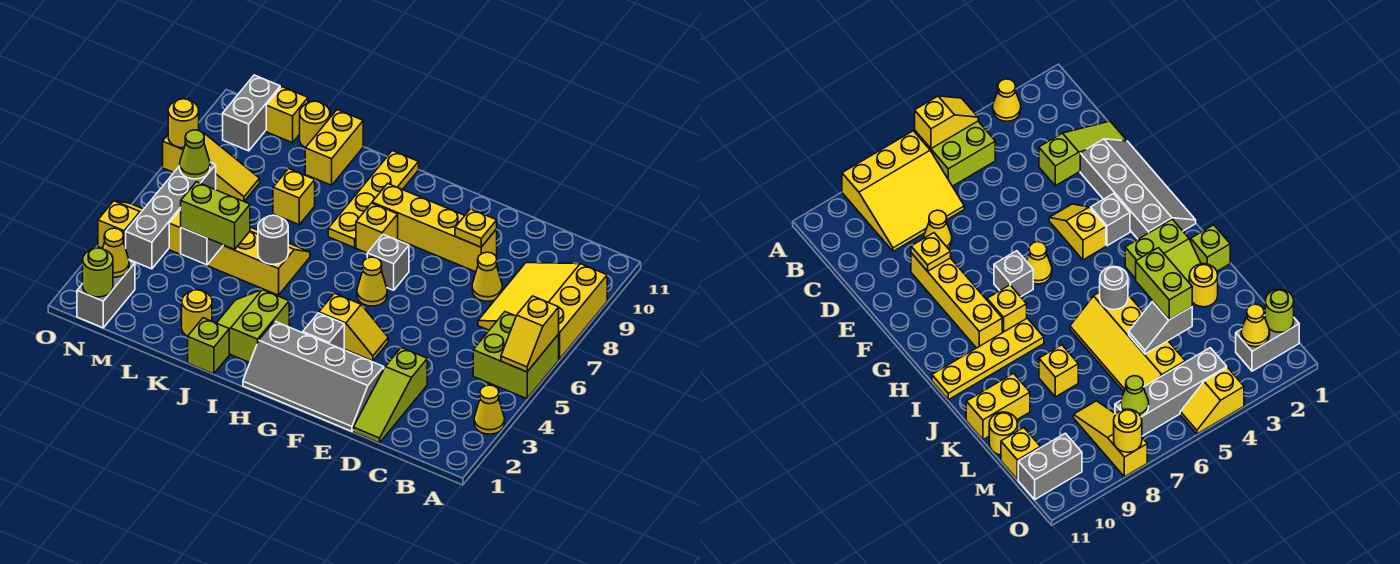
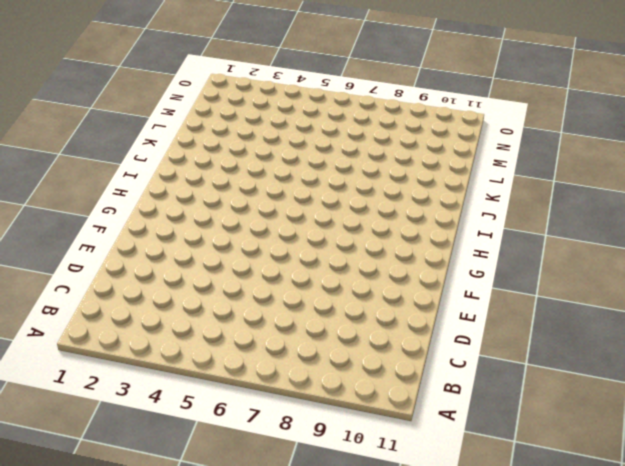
none -> yellow cone A3 level 1
none -> lime brick A5:B6 level 1
none -> yellow slope A7:C9 level 1 top A
none -> lime slope D1:D3 level 1 top 3

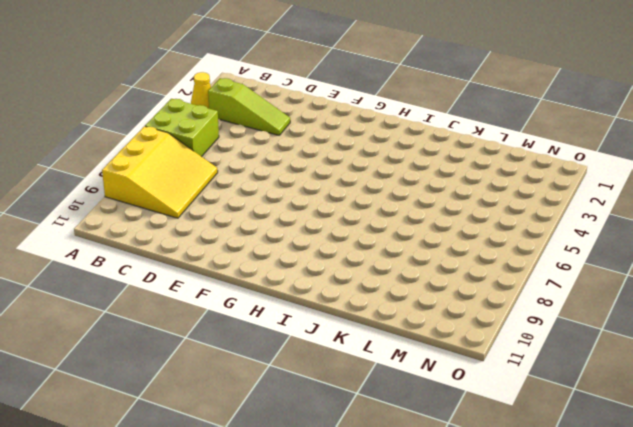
lime slope B3:D3 level 1 top B -> lime slope D1:D3 level 1 top 3
none -> yellow cone D8 level 1
none -> grey slope E1:H2 level 1 top 2
none -> yellow brick E9:H9 level 1
none -> yellow slope F4:G4 level 1 top G

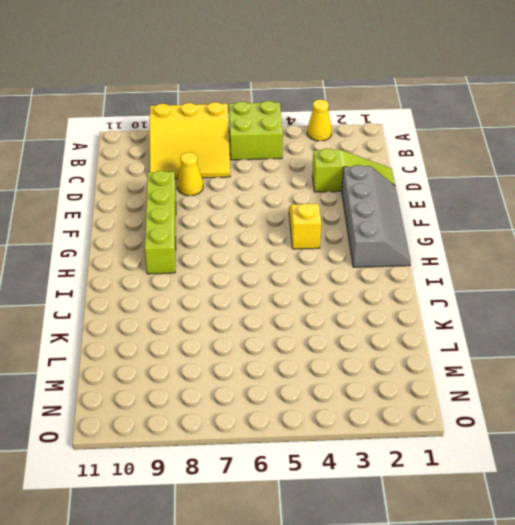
lime brick E9:H9 level 1 -> yellow brick E9:H9 level 1
none -> grey brick G3 level 1
none -> yellow cone G6 level 1
none -> grey brick G7 level 1
none -> yellow brick H8 level 1

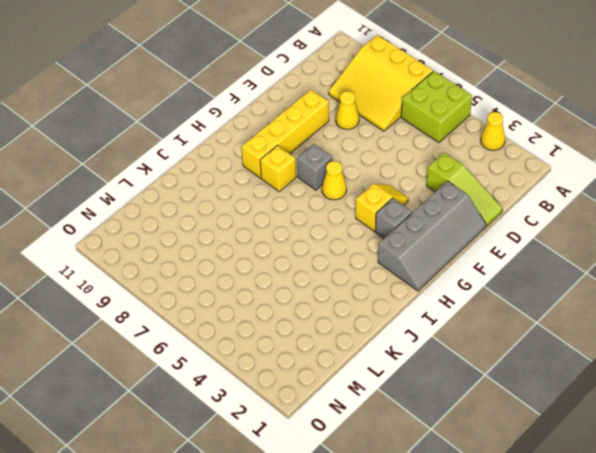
none -> lime slope I2:J3 level 1 top I
none -> yellow plate I8:I11 level 1
none -> lime brick J1 level 1
none -> yellow slope J5:M6 level 1 top 5

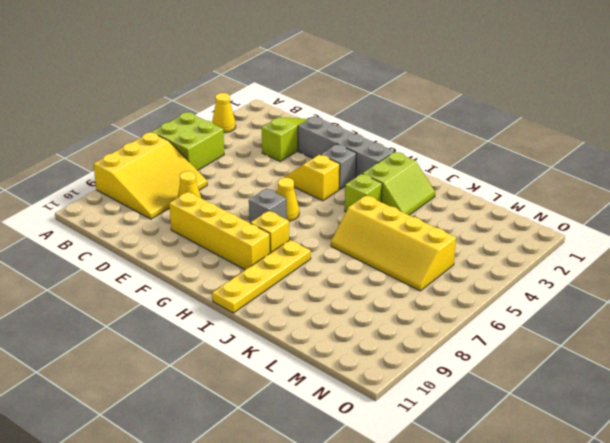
lime brick I4 level 1 -> lime brick J1 level 1
none -> yellow round brick K2 level 1
none -> yellow brick K8 level 1
none -> yellow brick K10:K11 level 1
none -> yellow round brick L11 level 1

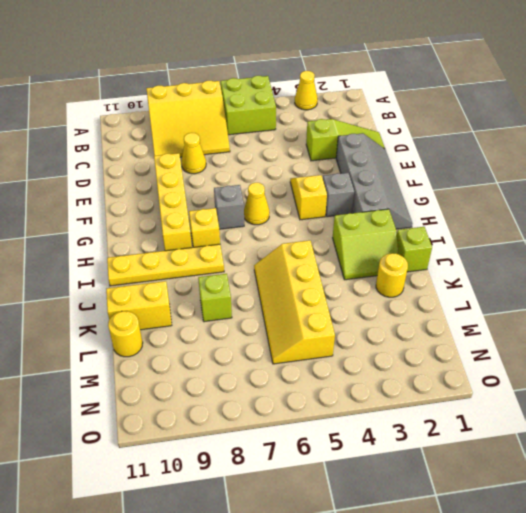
lime brick K8 level 1 -> yellow brick K8 level 1
none -> yellow slope M8:O8 level 1 top O
none -> yellow brick M11 level 1
none -> grey brick N1:N2 level 1
none -> grey brick N4:N7 level 1

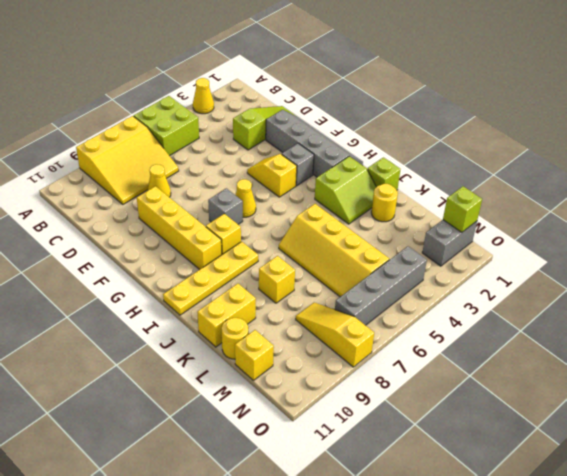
lime brick N1 level 2 -> lime round brick N1 level 2
none -> grey brick N10:N11 level 1
none -> yellow slope O4:O5 level 1 top 4
none -> yellow slope A5:A6 level 2 top 6
none -> yellow plate E9 level 2

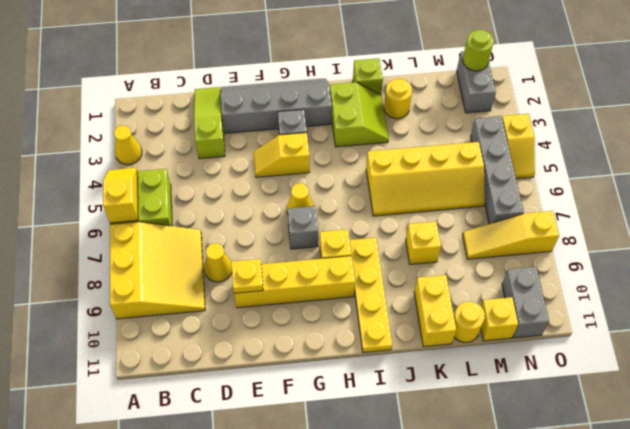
none -> grey round brick J5 level 2
none -> grey slope L4:L5 level 2 top 4
none -> yellow cone N2 level 2
none -> lime cone N7 level 2

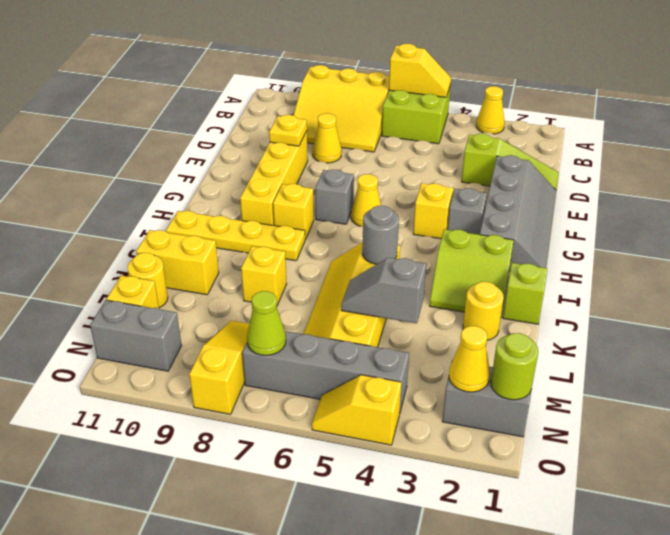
none -> yellow round brick O8 level 2
none -> lime brick K4:L4 level 3

